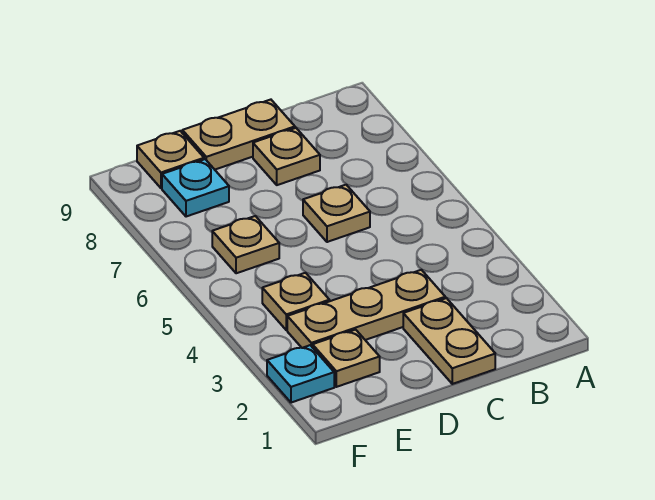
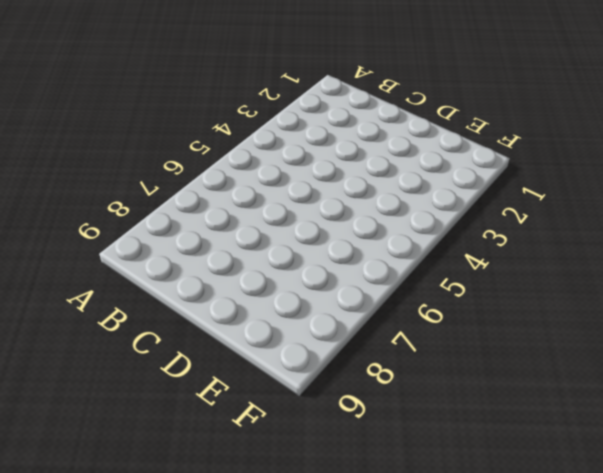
none -> tan plate C1:C2 level 1
none -> tan plate C3:E3 level 1

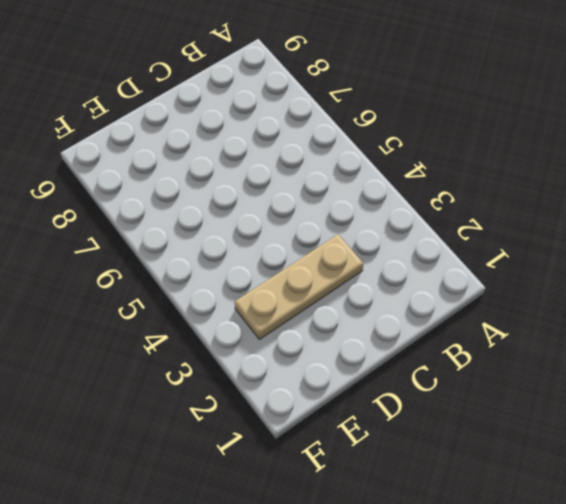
none -> tan plate C1:C2 level 1
none -> tan plate C6 level 1

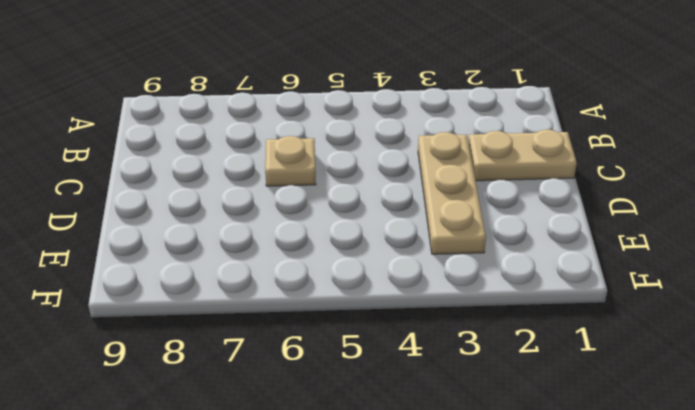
none -> tan plate C8 level 1
none -> tan plate C9:D9 level 1

